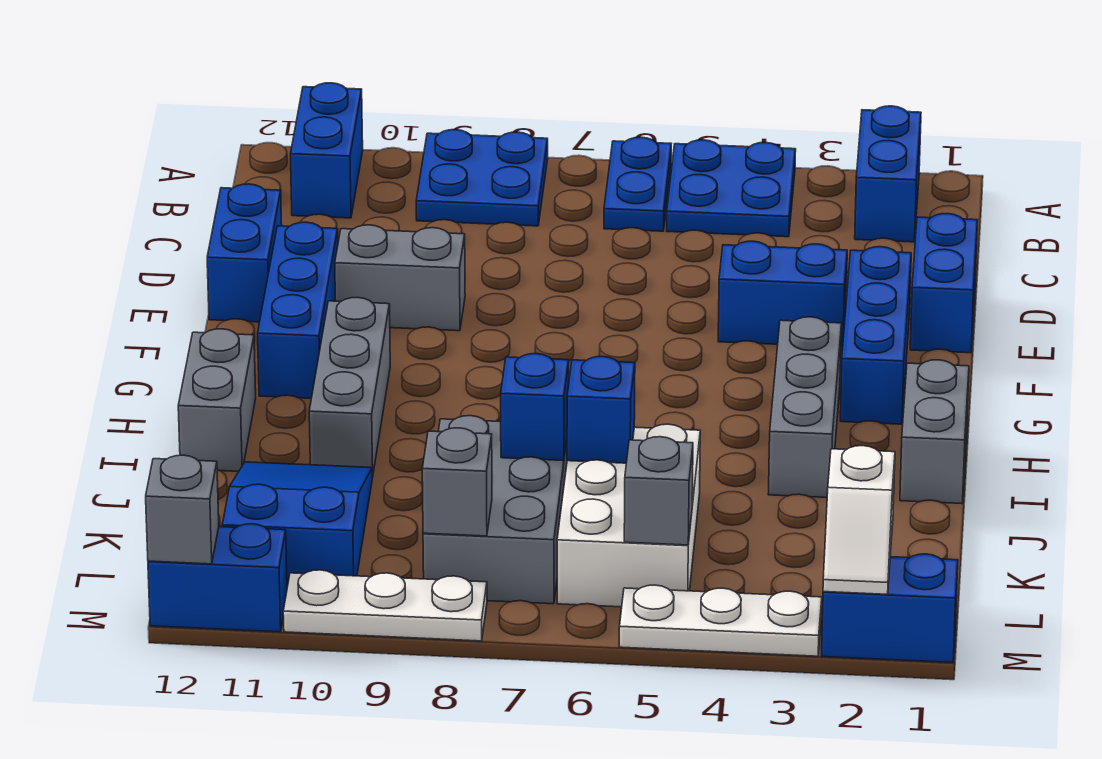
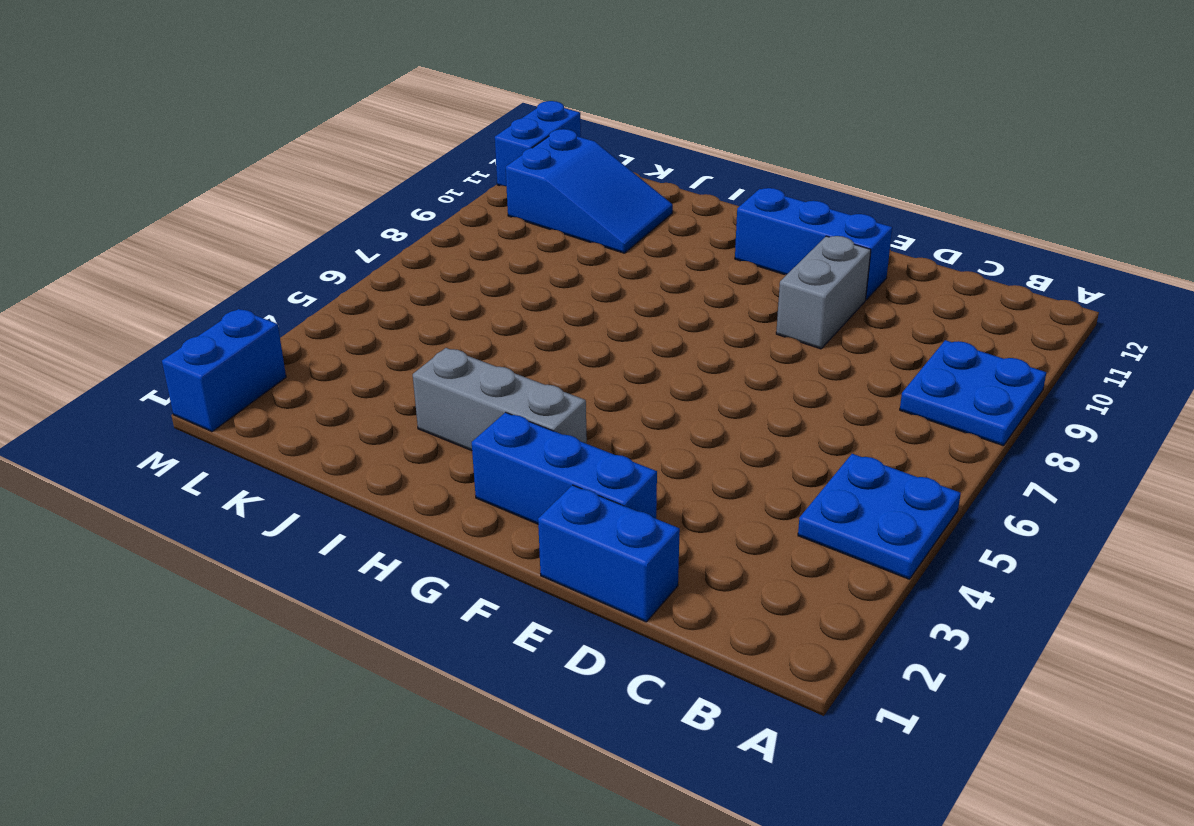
none -> blue brick A2:B2 level 1
none -> blue plate A6:B6 level 1
none -> blue brick A11:B11 level 1

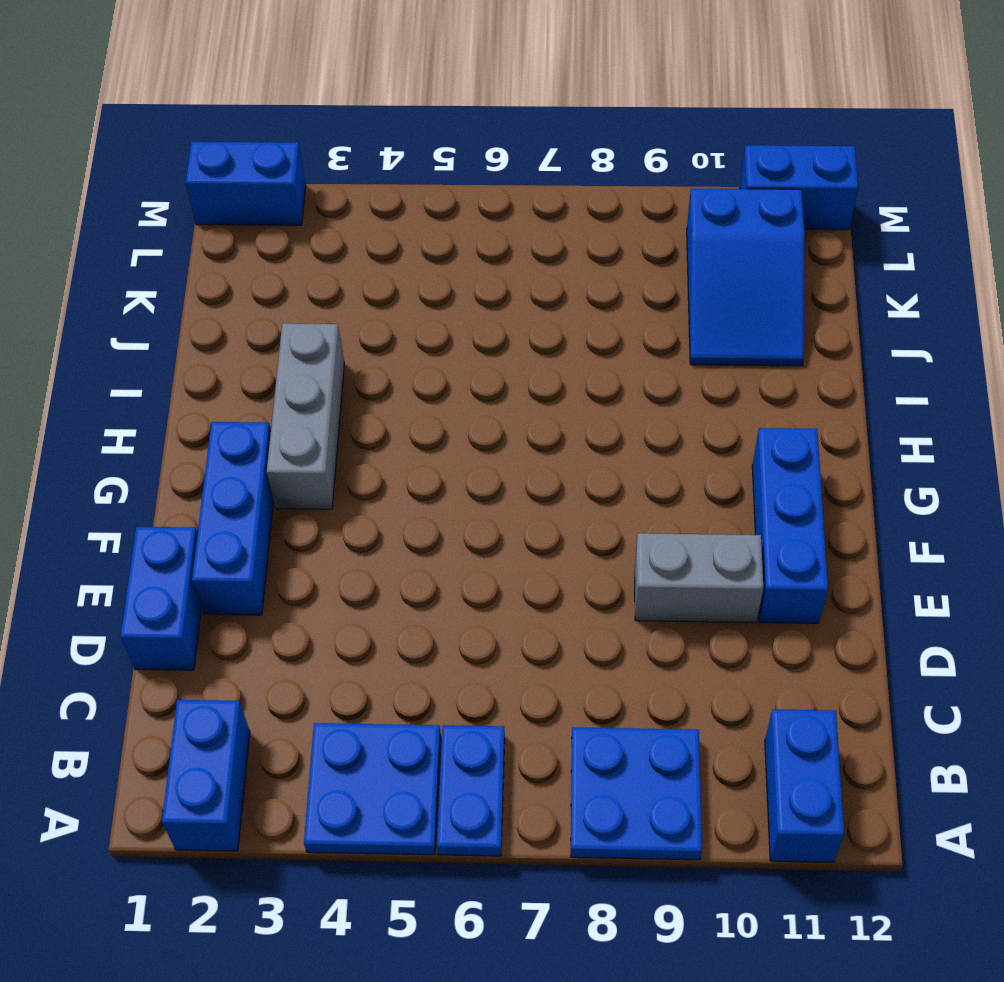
none -> blue brick D12:E12 level 1
none -> blue brick E3:E4 level 1
none -> grey brick G10:I10 level 1

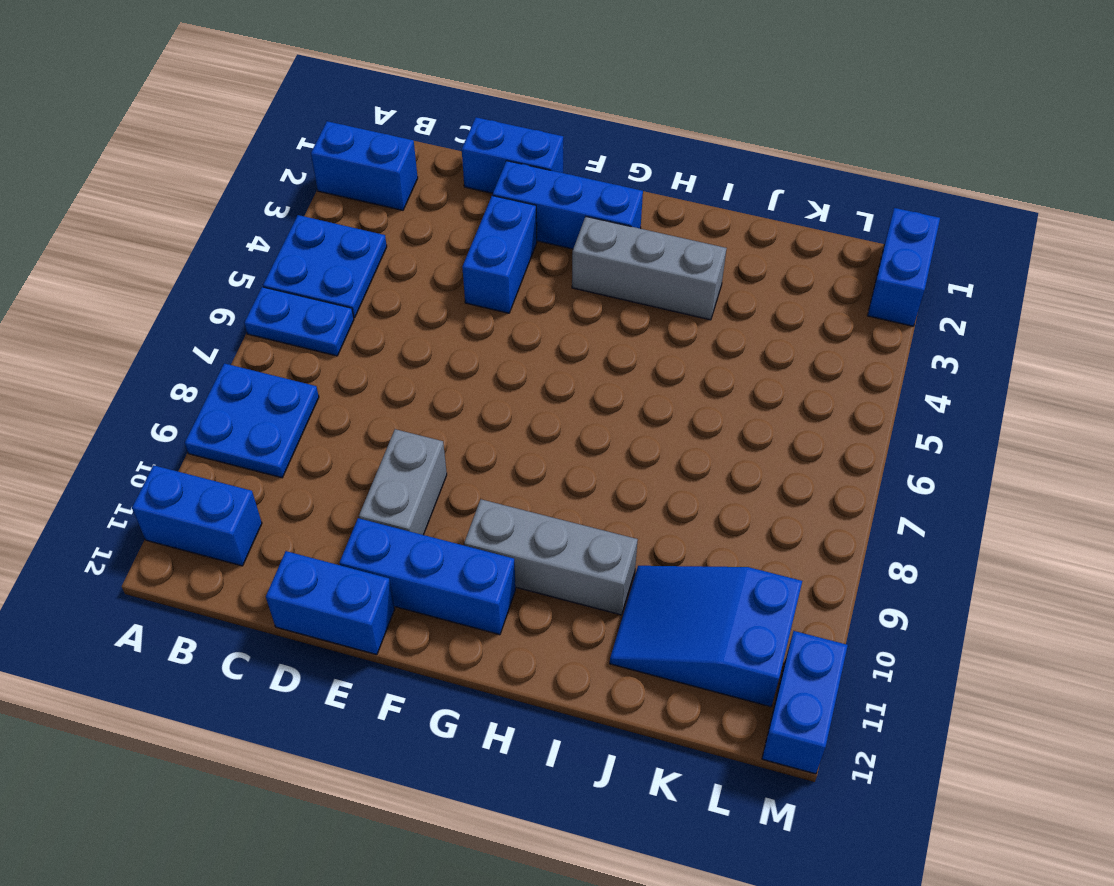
none -> grey brick H1:I1 level 1
none -> grey brick H12:I12 level 1
none -> white brick J5:L6 level 1

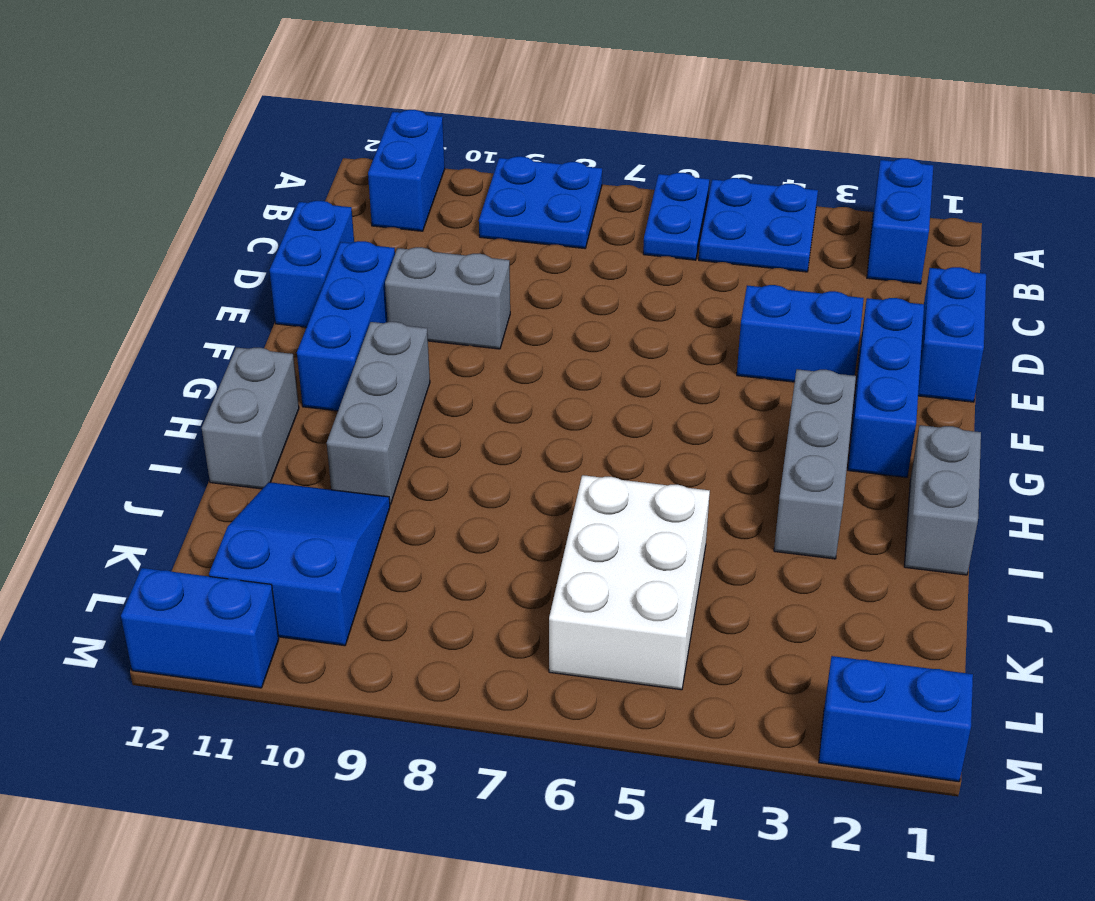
none -> grey brick J7:L8 level 1
none -> white plate M3:M5 level 1
none -> white plate M8:M10 level 1

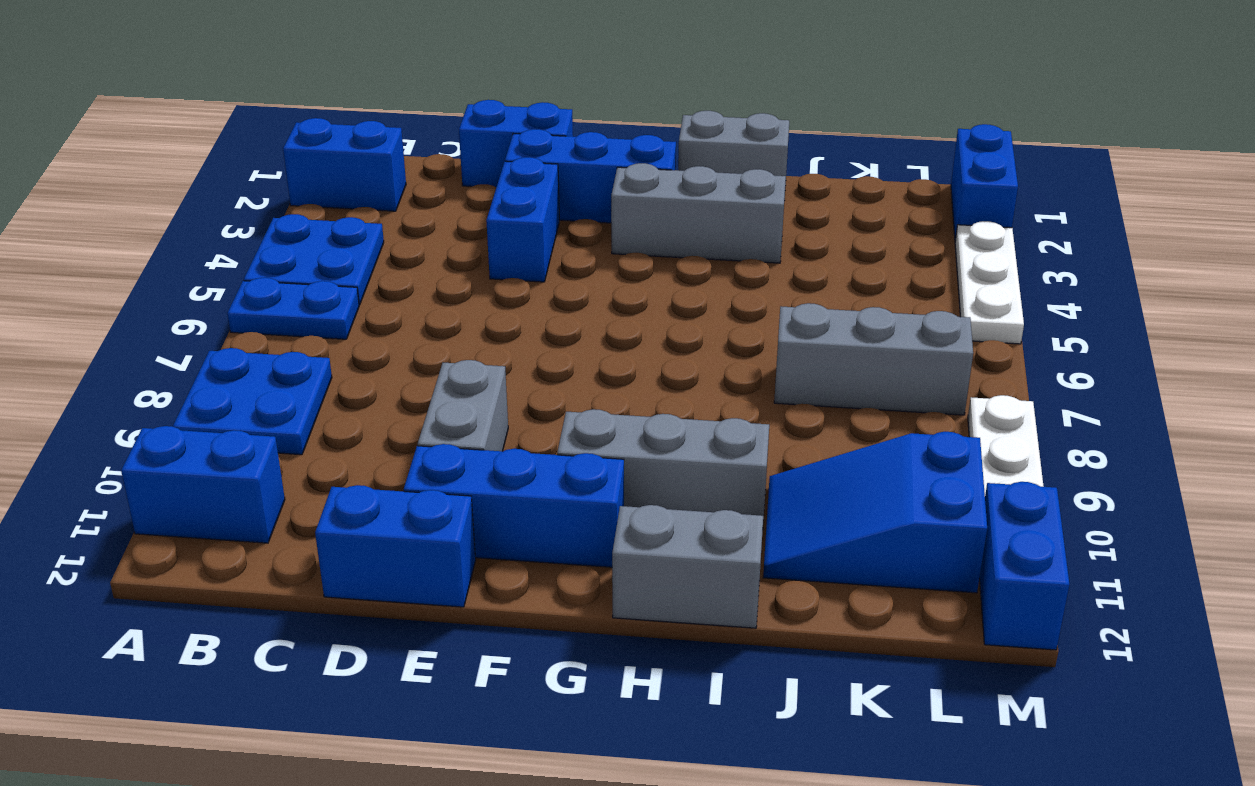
grey brick J7:L7 level 1 -> grey brick J7:L8 level 1
none -> white brick J5:L6 level 1
none -> blue brick J6 level 2
none -> blue brick J7 level 2

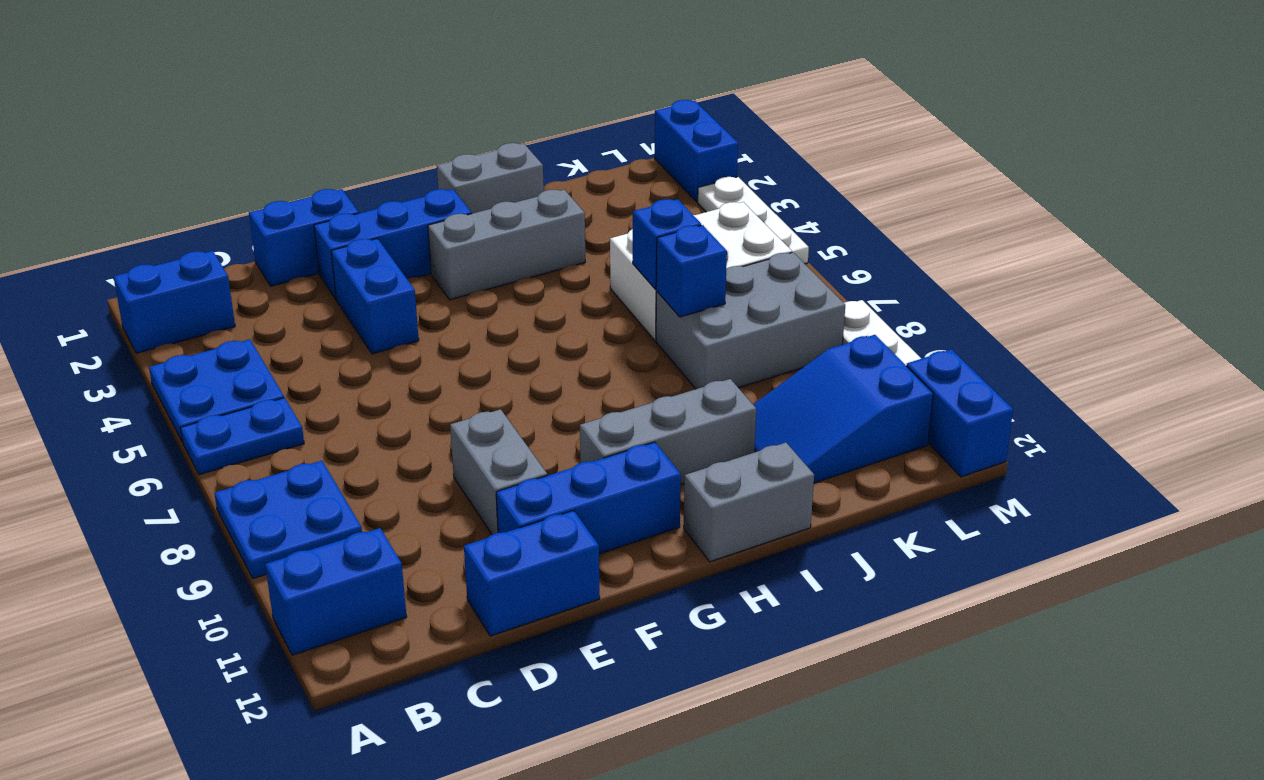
none -> white slope L2:M2 level 2 top L
none -> grey brick L5 level 2
none -> grey brick L8 level 2

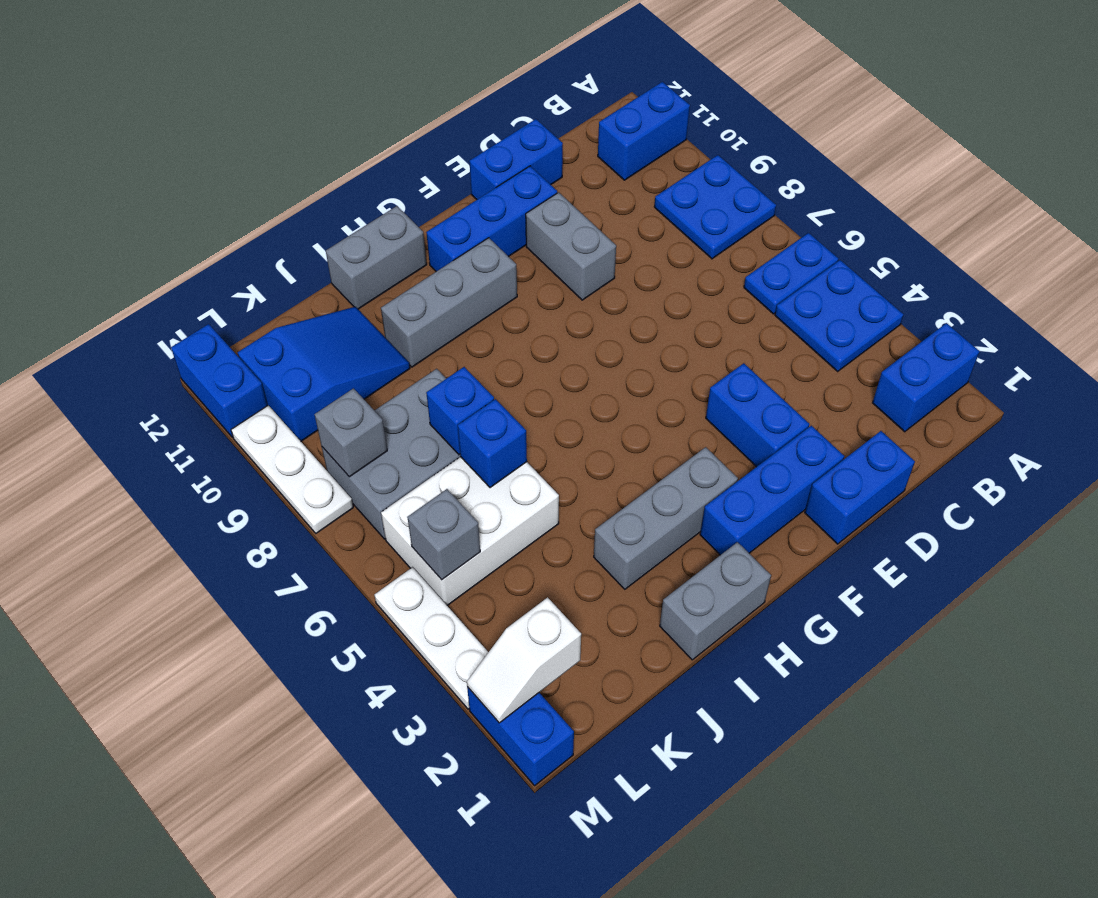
none -> grey brick M12 level 2

